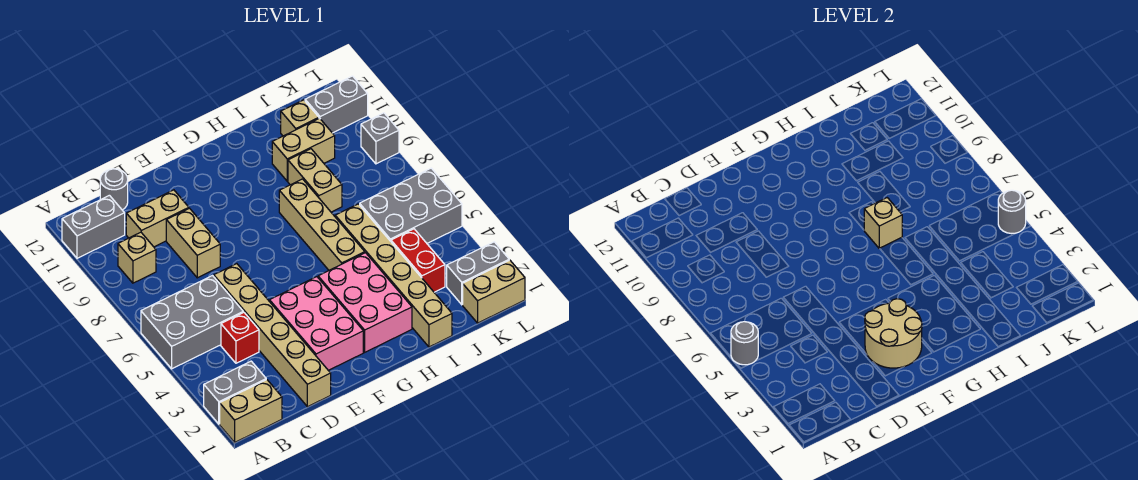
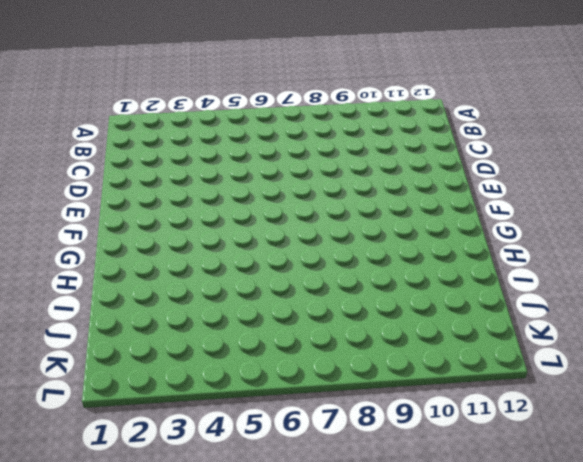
none -> tan brick A1:B1 level 1
none -> grey brick A2:B2 level 1
none -> grey brick A5:C6 level 1

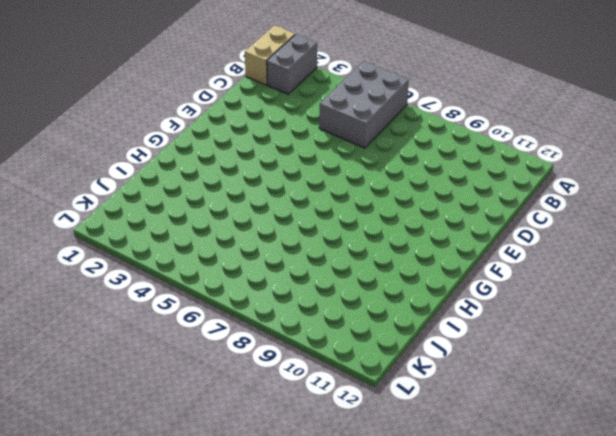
none -> grey brick A11:B11 level 1
none -> tan brick B9 level 1
none -> red brick C4 level 1

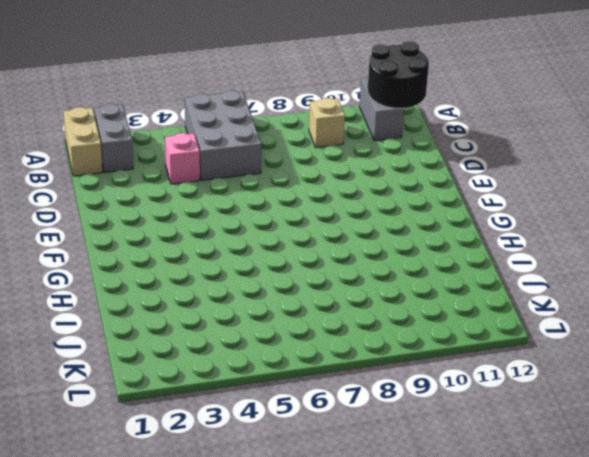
black round brick A11:B12 level 2 -> none
pink brick C4 level 1 -> red brick C4 level 1
none -> tan brick C10:D10 level 1
none -> grey round brick C12 level 1
none -> tan brick D1:D6 level 1

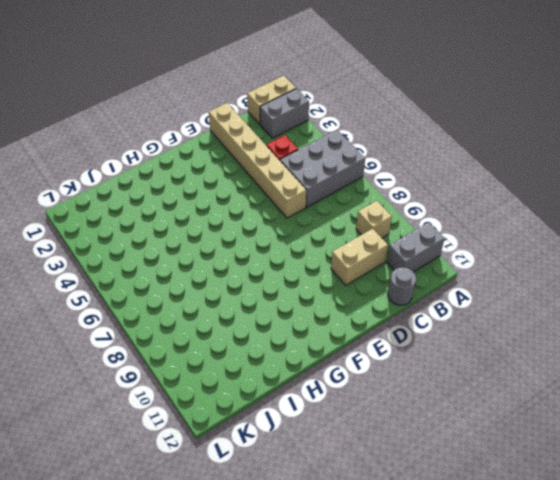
none -> tan brick D8:D9 level 1
none -> pink brick E2:F4 level 1
none -> pink brick G2:H4 level 1

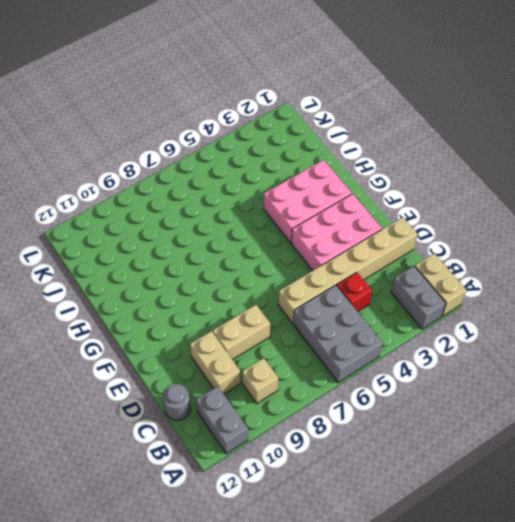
none -> tan brick H5:H8 level 1
none -> tan brick I1:I6 level 1
none -> tan brick I8:I9 level 1

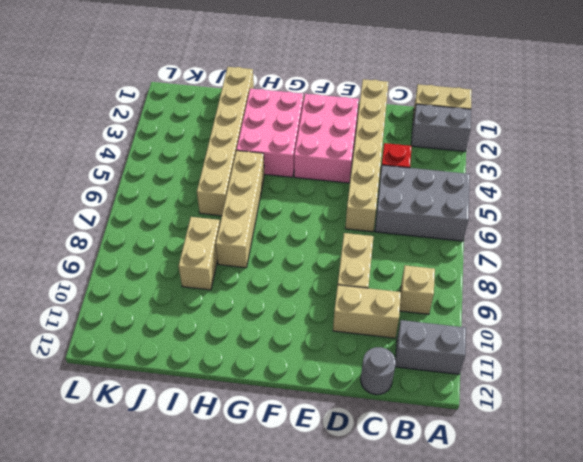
none -> tan brick I10:J10 level 1
none -> red brick J3:J4 level 1
none -> grey brick J5:L6 level 1

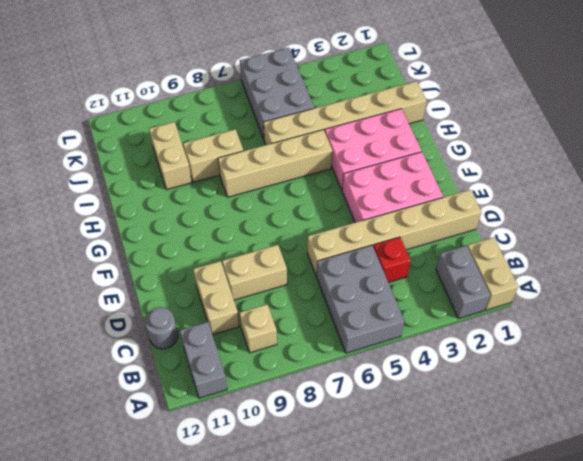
none -> red brick J3:J4 level 1
none -> tan brick J11 level 1
none -> tan brick K1:L1 level 1

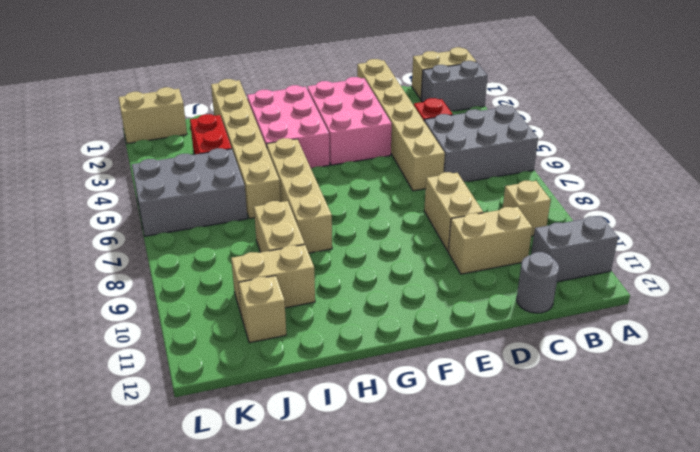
none -> grey brick K2:L2 level 1
none -> grey brick K11:L11 level 1
none -> grey brick L9 level 1

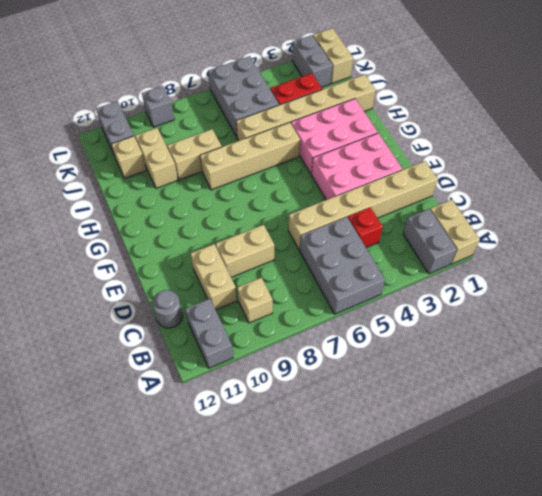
none -> grey round brick A5 level 2
none -> tan round brick E2:F3 level 2
none -> tan brick H7 level 2

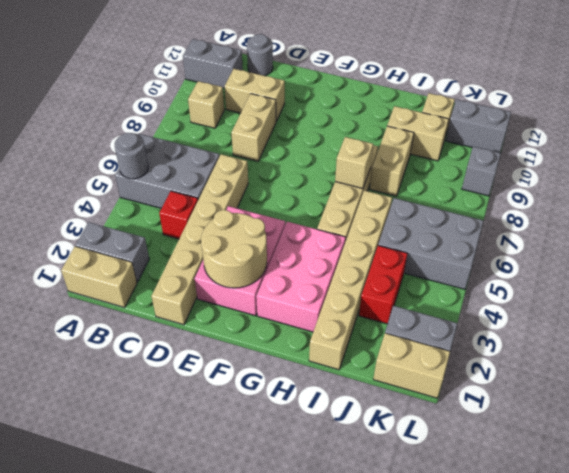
none -> grey round brick L5 level 2

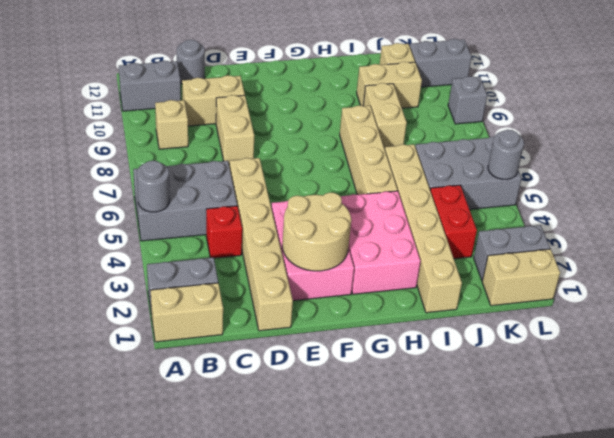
none -> tan brick H7 level 2

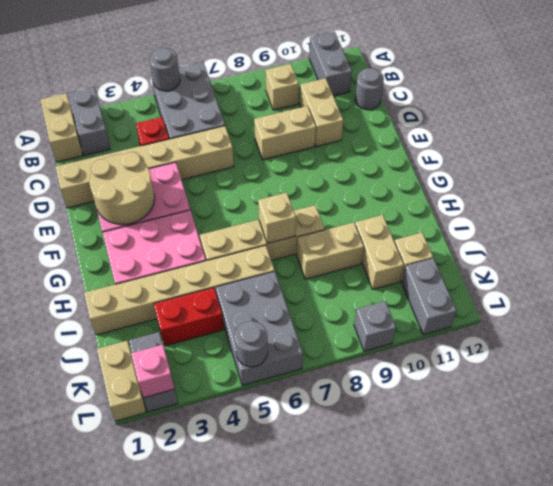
pink brick L2 level 2 -> none

